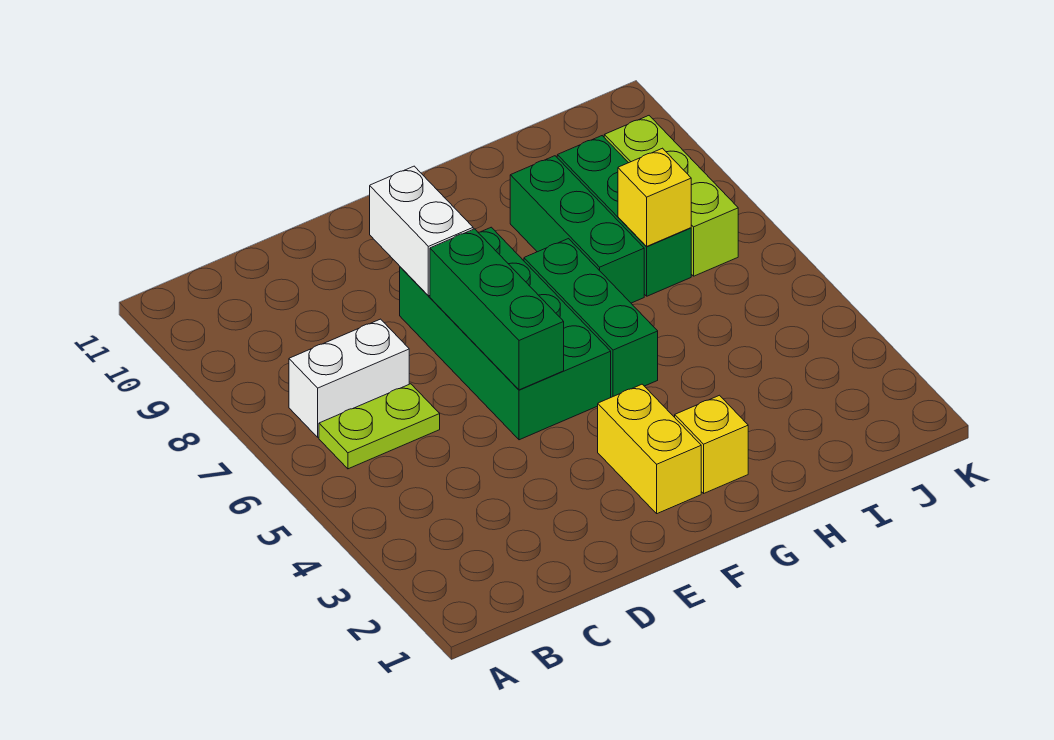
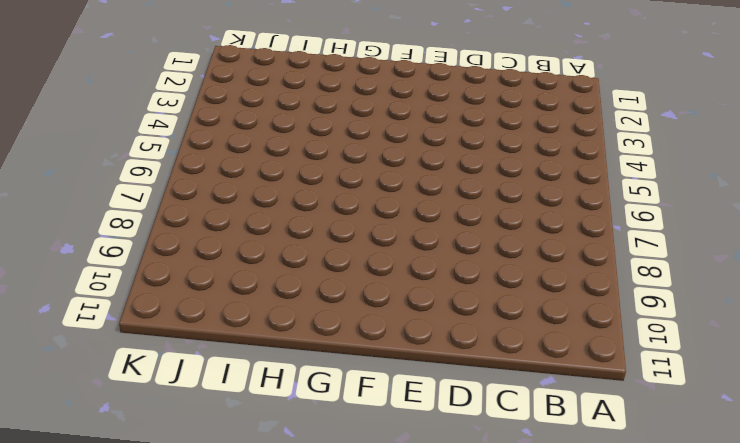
none -> lime plate B6:C6 level 1
none -> white brick B7:C7 level 1
none -> green brick E5:F8 level 1

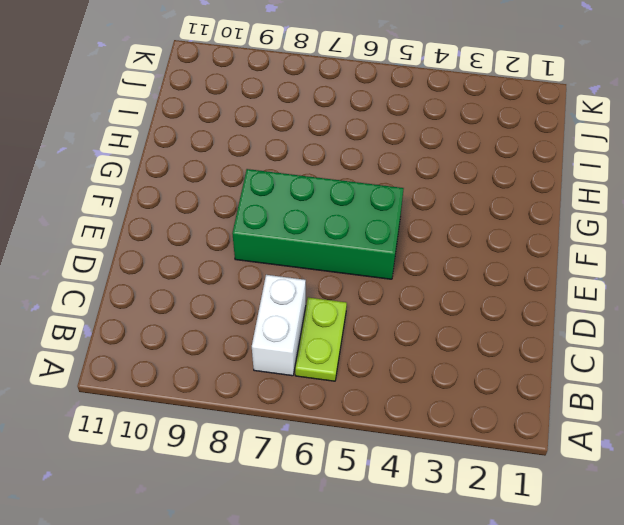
none -> yellow brick F2:F3 level 1
none -> yellow brick G2 level 1
none -> green brick G5:G7 level 1

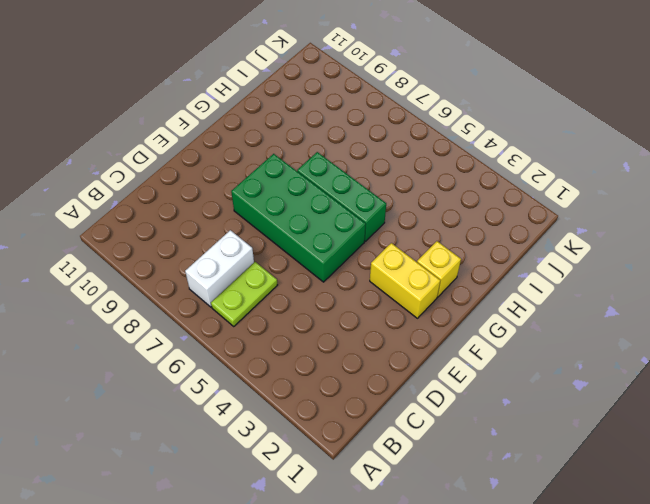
none -> green brick H7:H9 level 1
none -> green brick I7:I9 level 1
none -> lime brick J7:J9 level 1

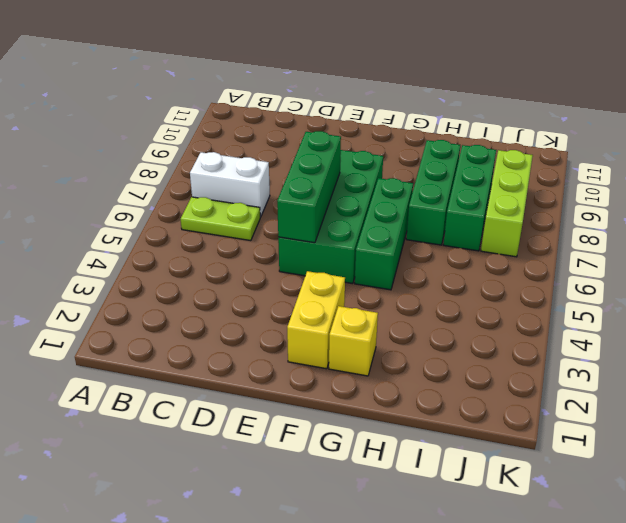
none -> white brick E8:E9 level 2
none -> yellow brick I7 level 2

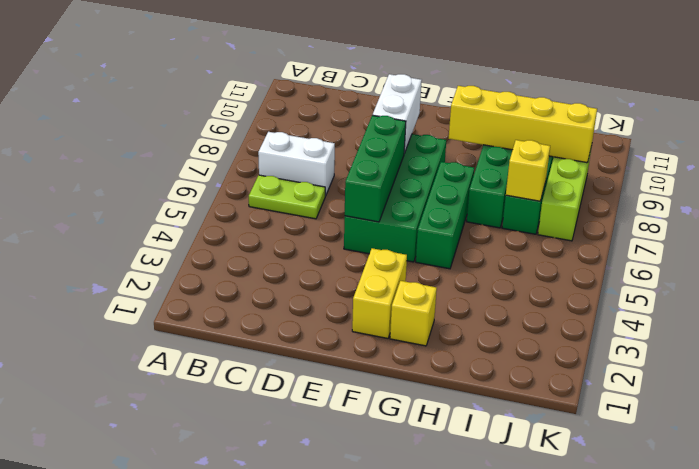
yellow brick G9:J9 level 2 -> none

